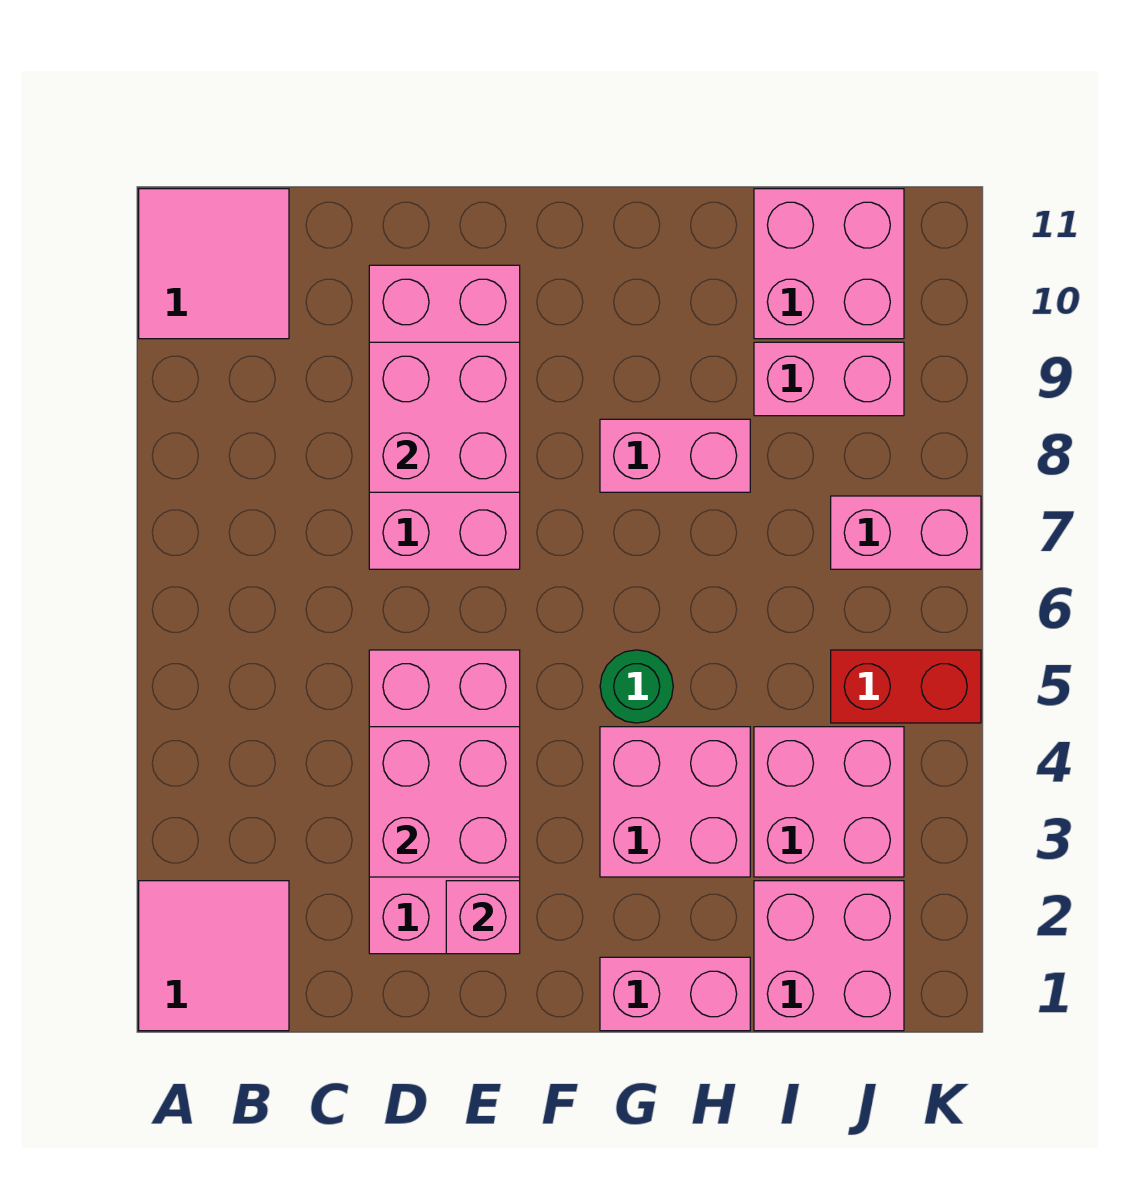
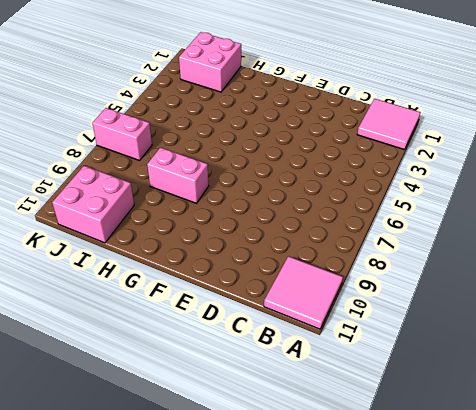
none -> pink brick D2:E5 level 1
none -> pink brick D7:E10 level 1
none -> pink brick G1:H1 level 1

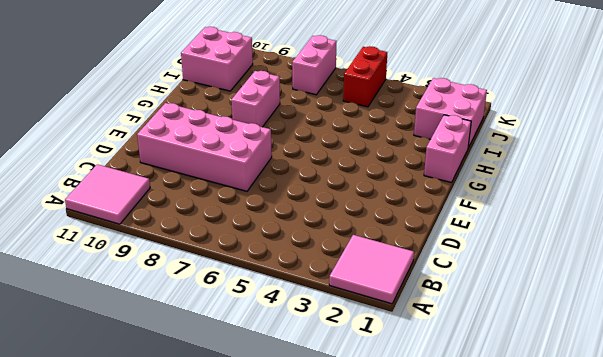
none -> pink brick D2:E5 level 1
none -> pink brick G3:H4 level 1
none -> green round brick G5 level 1

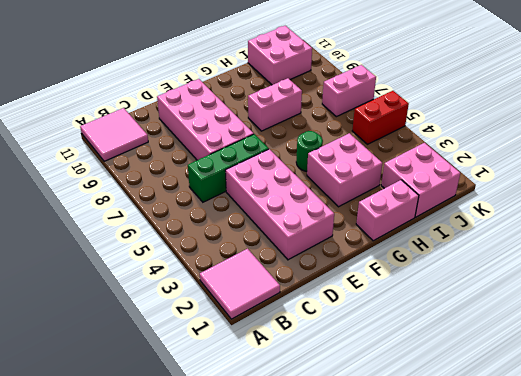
green brick C6:E6 level 1 -> none
none -> pink brick I3:J4 level 1
none -> pink brick I9:J9 level 1
none -> pink brick D3:E4 level 2

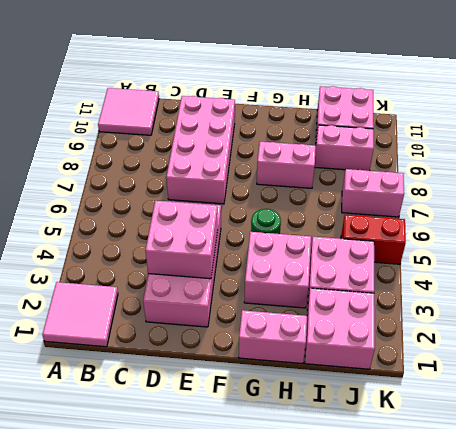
none -> pink brick D8:E9 level 2
none -> pink brick E2 level 2

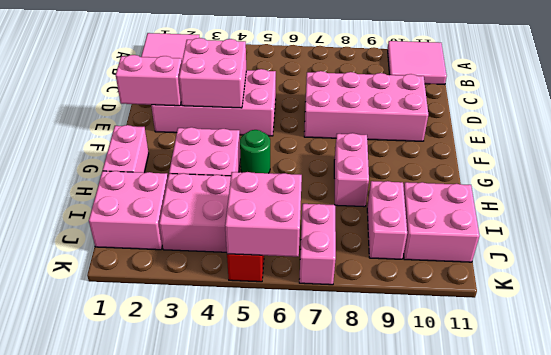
pink brick E1:E2 level 2 -> pink brick E2 level 2
pink brick J5:K6 level 2 -> pink brick D8:E9 level 2

